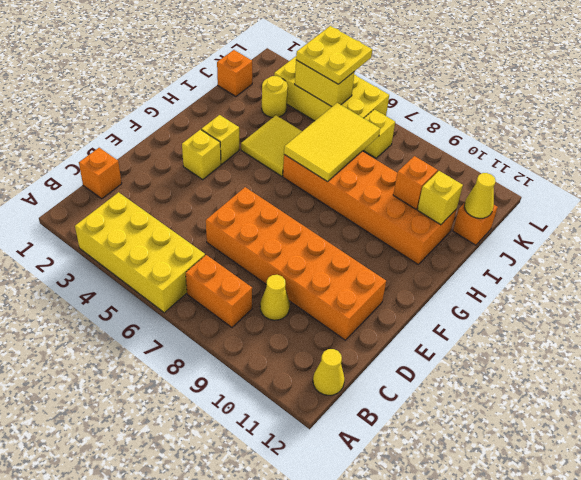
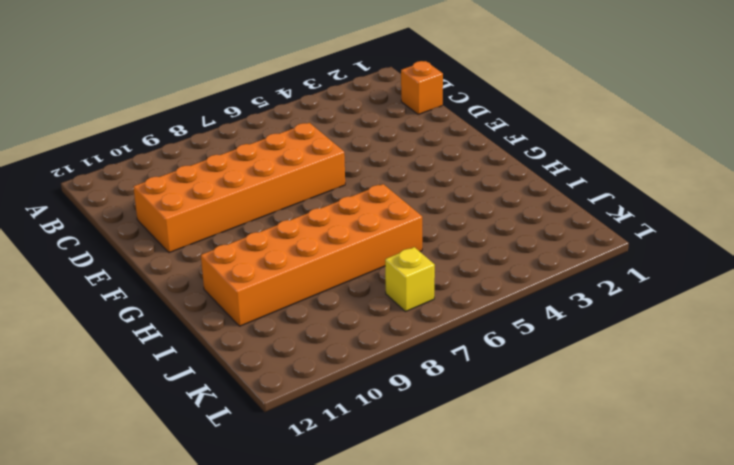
none -> yellow brick A3:B6 level 1
none -> orange brick B7:B8 level 1
none -> yellow cone B12 level 1

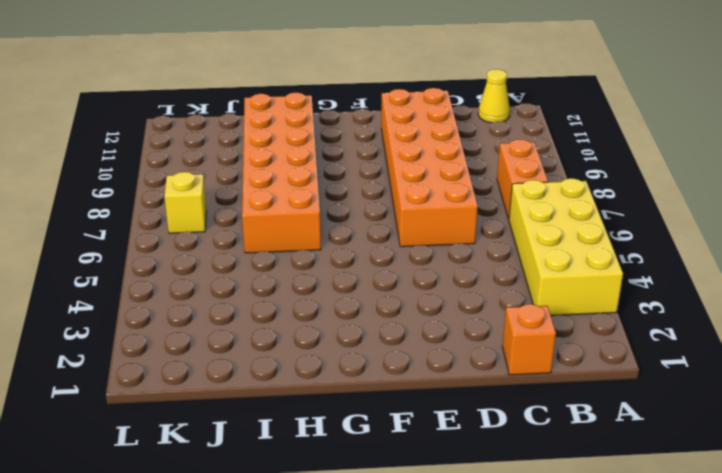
none -> yellow cone C9 level 1
none -> yellow brick F3 level 1
none -> yellow brick G3 level 1

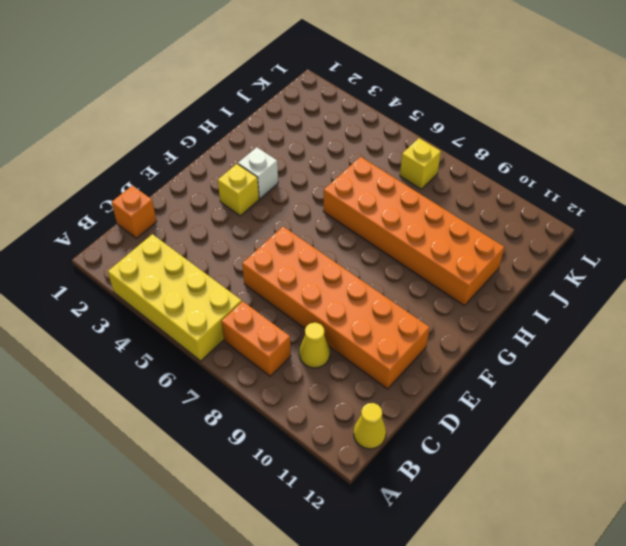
white brick G3 level 1 -> yellow brick G3 level 1
none -> yellow tile H4:I5 level 1
none -> orange brick J1 level 1
none -> yellow round brick J3 level 1

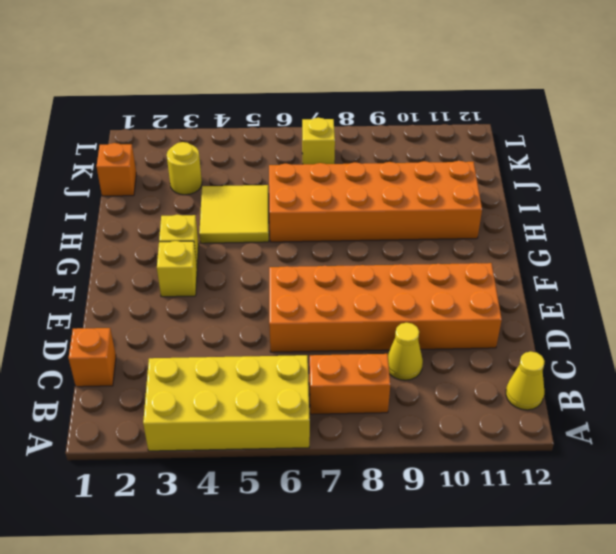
none -> orange brick J12 level 1
none -> yellow brick K3:L6 level 1
none -> yellow tile H6:J7 level 2

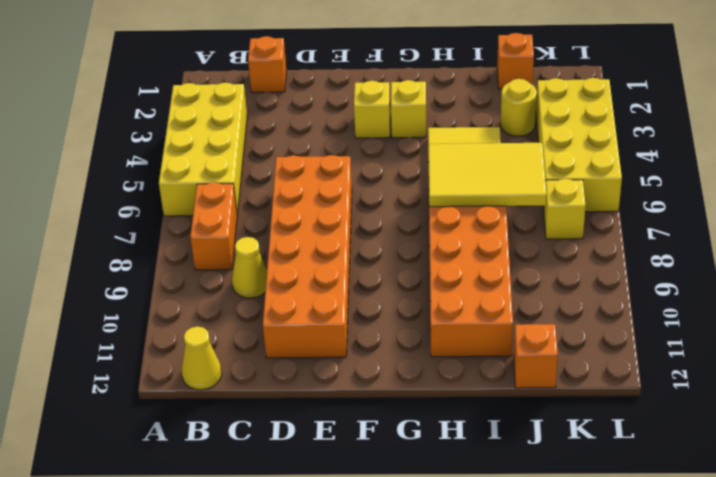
none -> orange brick I10 level 2
none -> yellow brick I11 level 2
none -> yellow cone J12 level 2

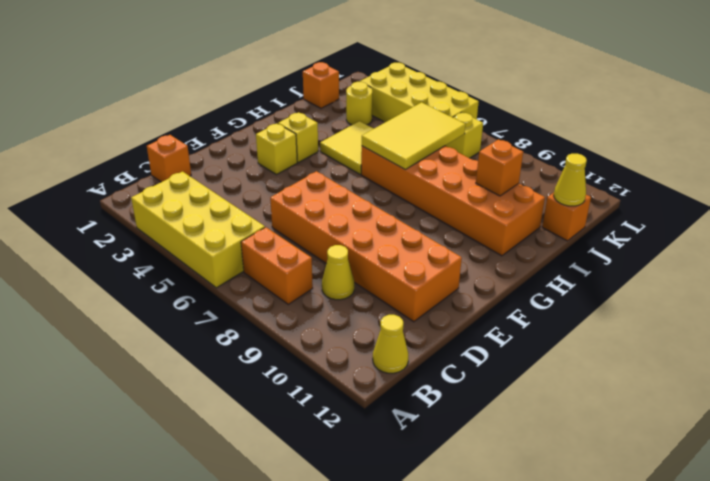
none -> yellow brick I11 level 2
none -> yellow brick K4:K5 level 2
none -> yellow plate K4:L5 level 3

